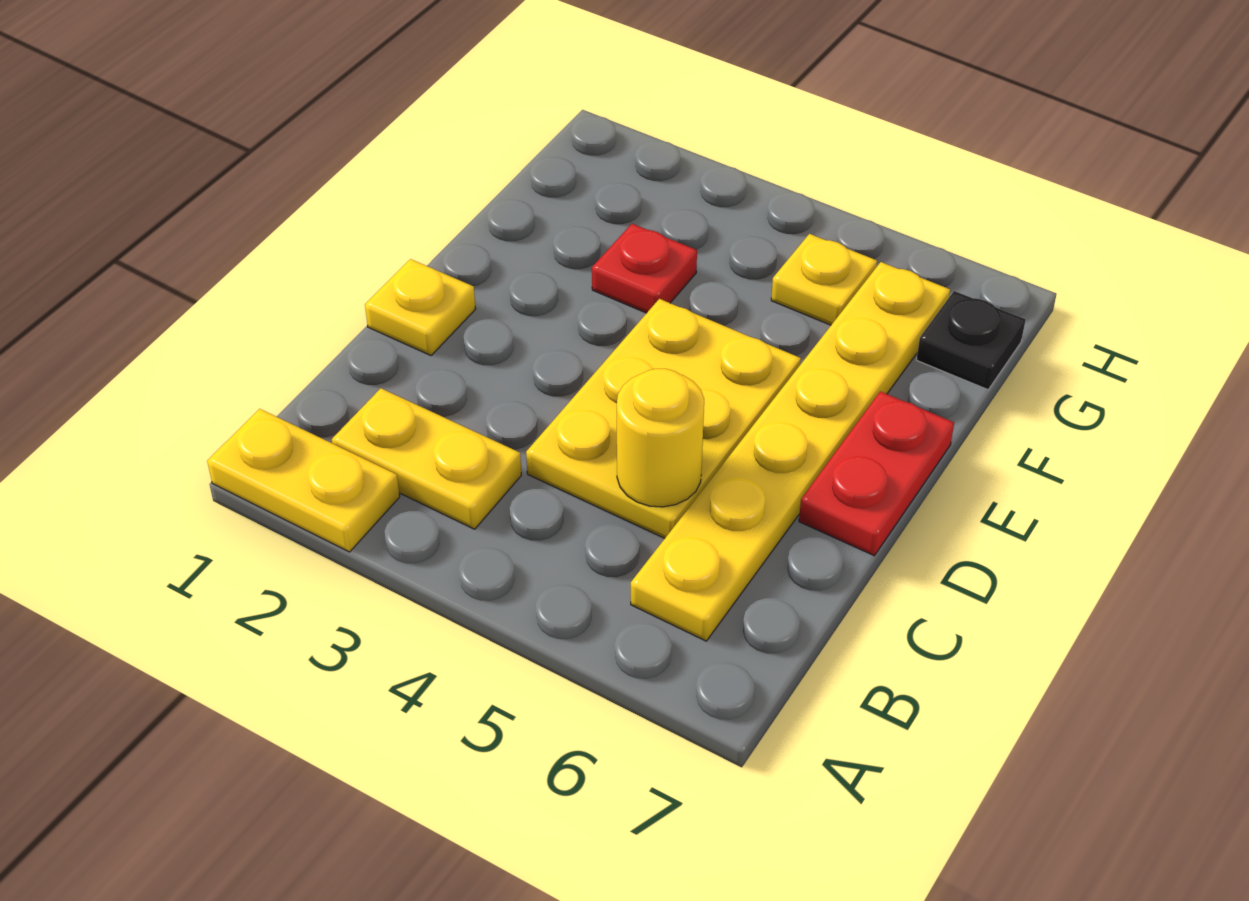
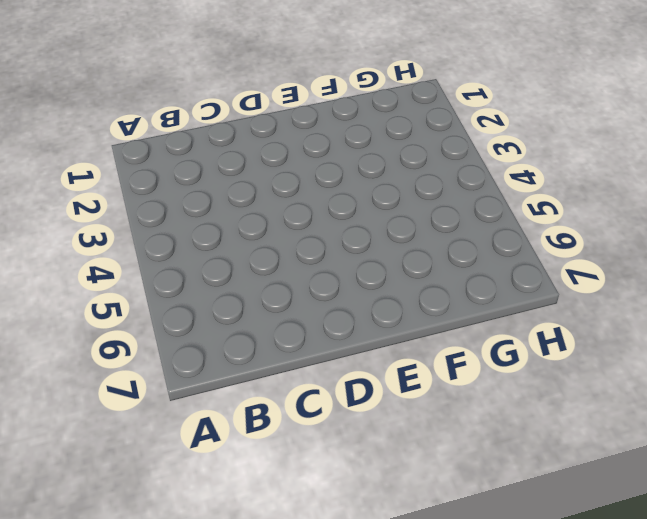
none -> yellow plate A1:A2 level 1
none -> yellow plate B2:B3 level 1

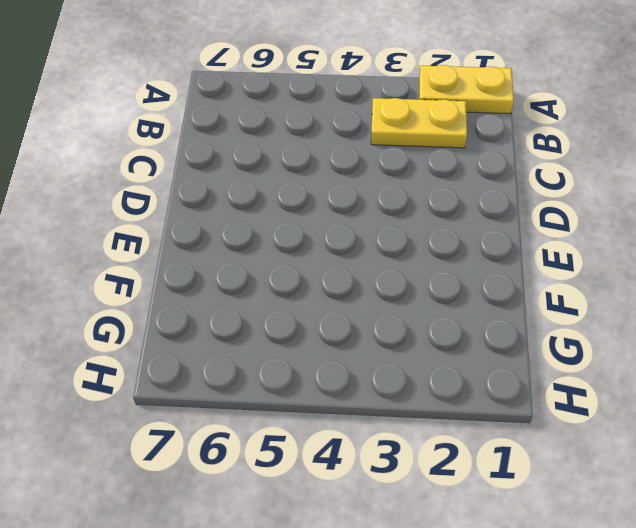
none -> yellow plate B6:G6 level 1
none -> yellow plate C4:E5 level 1

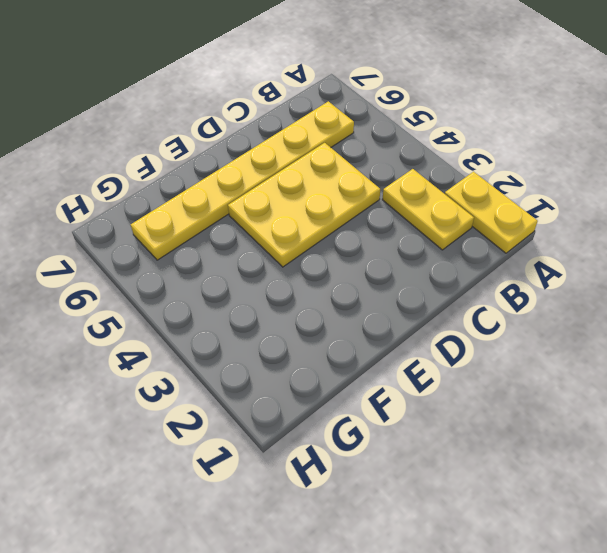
none -> yellow plate D1 level 1
none -> red plate D7:E7 level 1

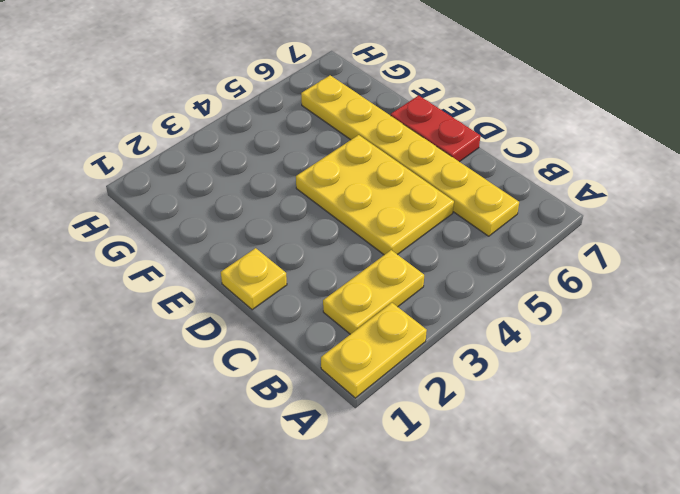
none -> red plate F3 level 1
none -> yellow plate G5 level 1

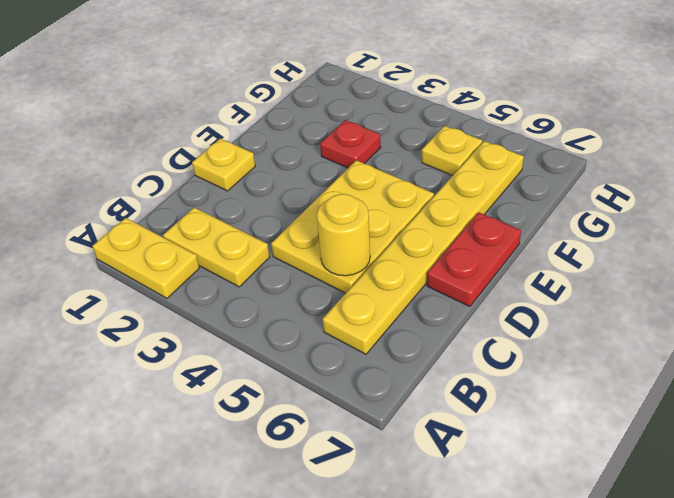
none -> black plate G7 level 1

